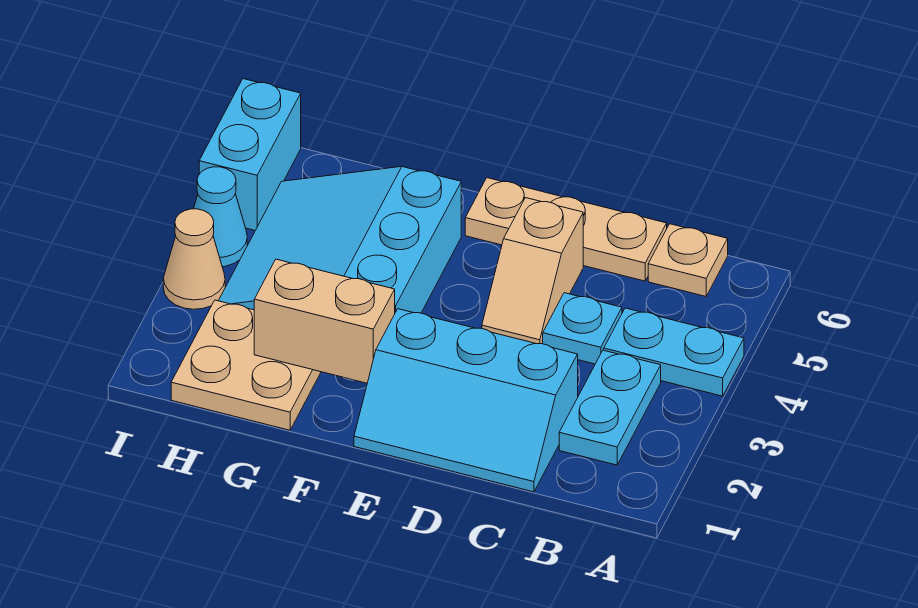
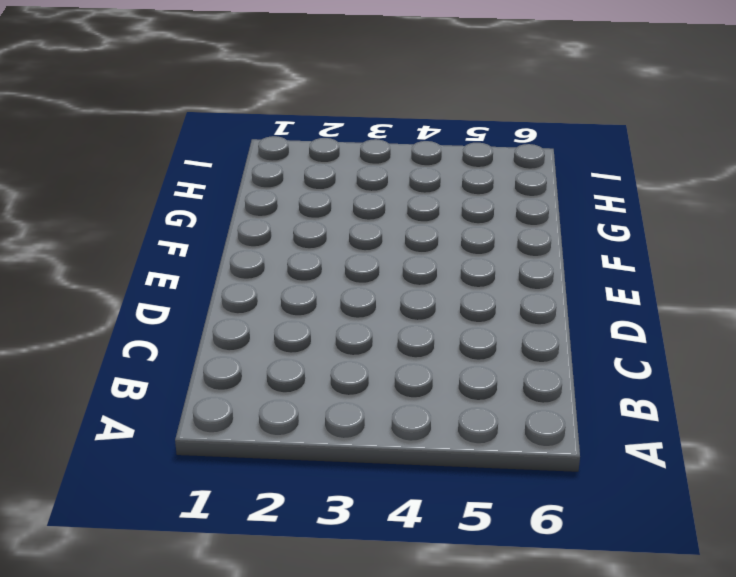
none -> cyan plate A4:B4 level 1
none -> cyan plate B2:B3 level 1
none -> tan plate B6 level 1

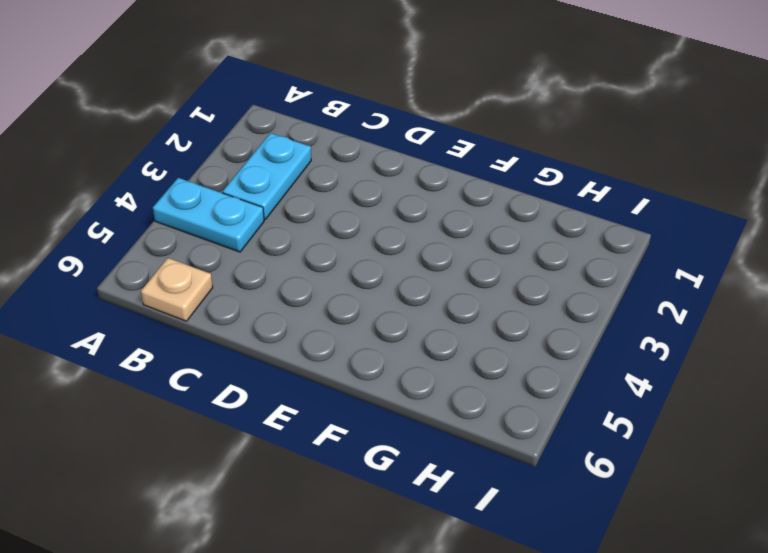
none -> cyan slope C1:E2 level 1 top 2
none -> cyan plate C4 level 1
none -> tan plate C6:E6 level 1

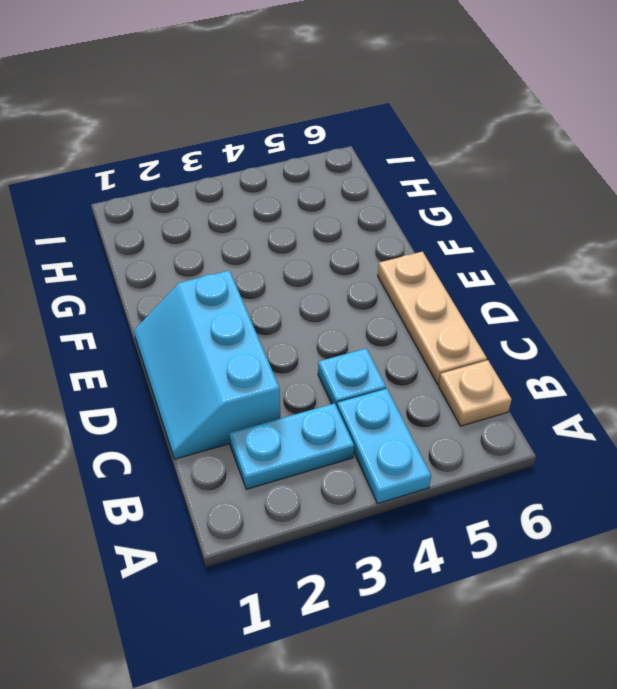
none -> tan slope D4:D5 level 1 top 5
none -> cyan slope F3:H5 level 1 top F
none -> tan plate G1:H2 level 1

